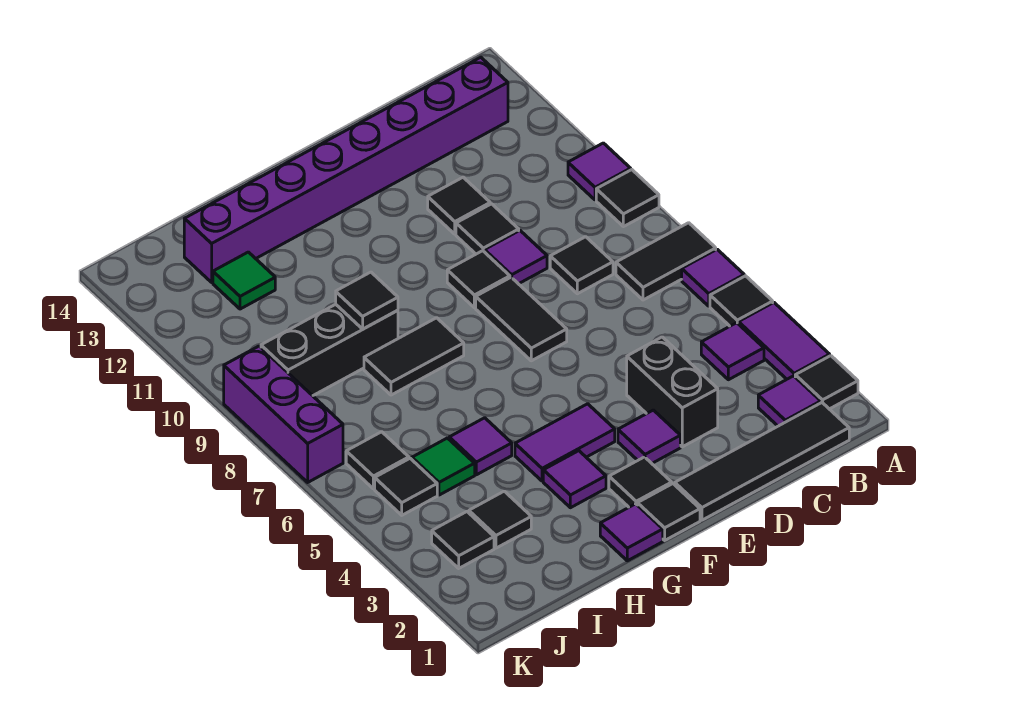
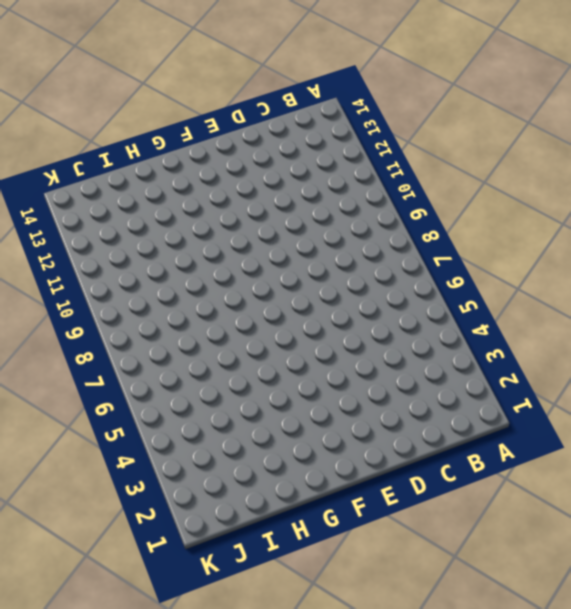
none -> black tile A2 level 1
none -> purple tile A3:A4 level 1
none -> black tile A5 level 1
none -> purple tile A6 level 1

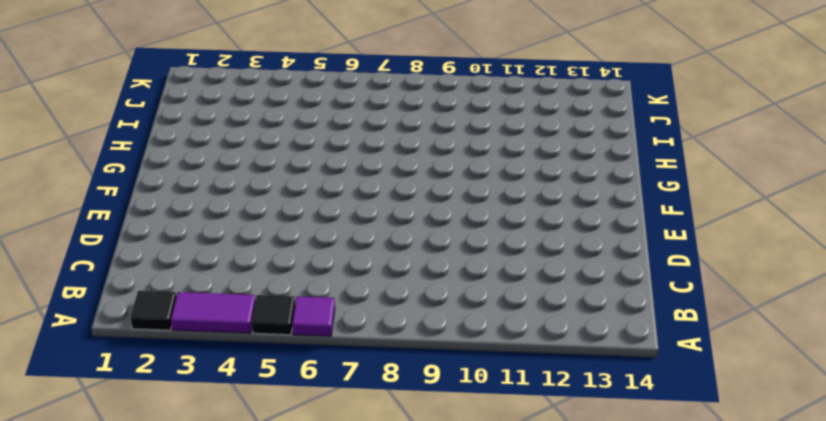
none -> black tile A7:B7 level 1
none -> black tile A9 level 1
none -> purple tile A10 level 1
none -> black tile B1:E1 level 1

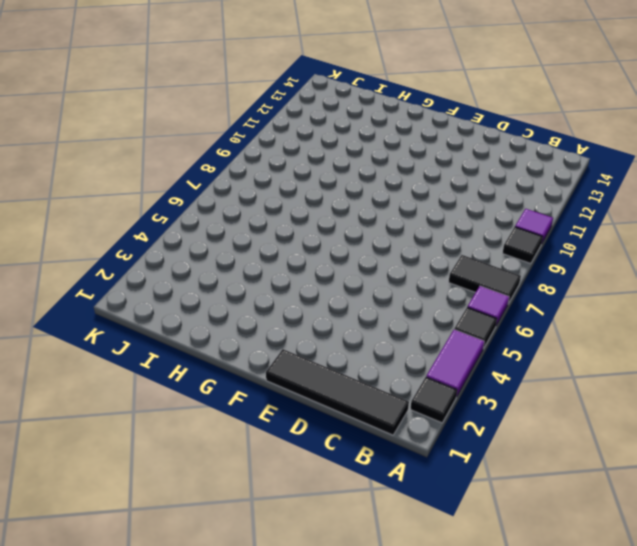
none -> purple tile B2 level 1
none -> purple tile B4 level 1
none -> purple brick B13:I13 level 1
none -> black tile C8 level 1

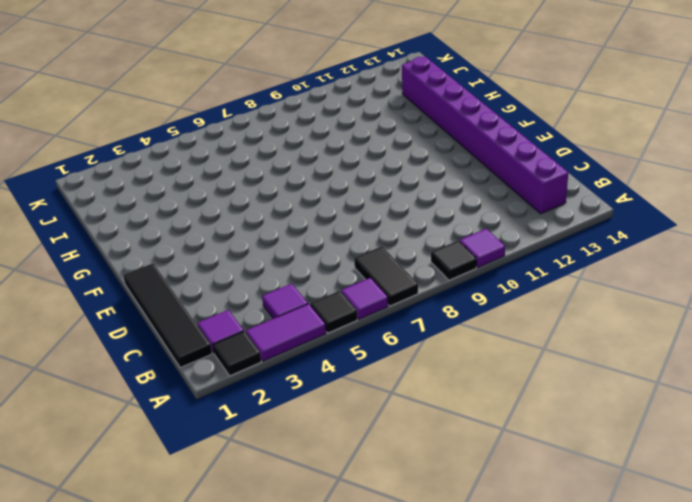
none -> black tile C8 level 1
none -> black brick D3:D4 level 1
none -> purple tile D9 level 1
none -> black tile D10 level 1

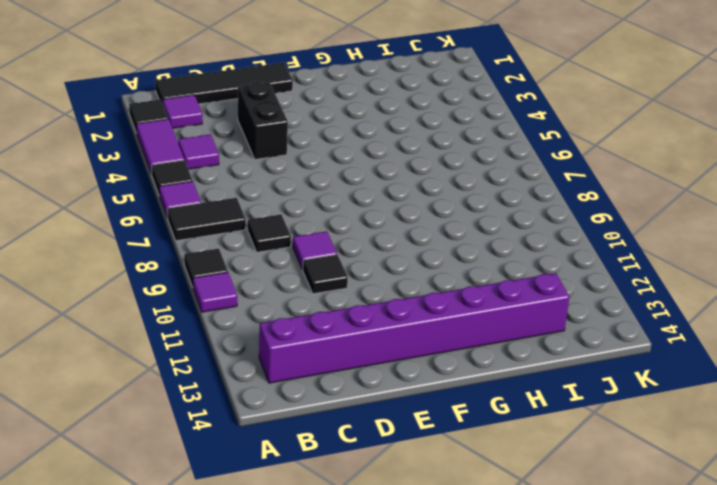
none -> black tile D11 level 1
none -> purple tile E3 level 1
none -> black tile E7:E8 level 1
none -> black tile E9 level 1

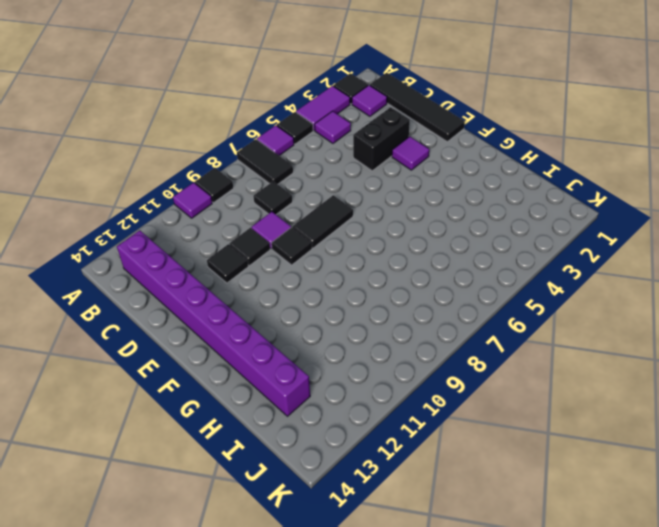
none -> black tile F1 level 1
none -> black tile F2 level 1
none -> purple tile F4:G4 level 1
none -> purple tile G1 level 1

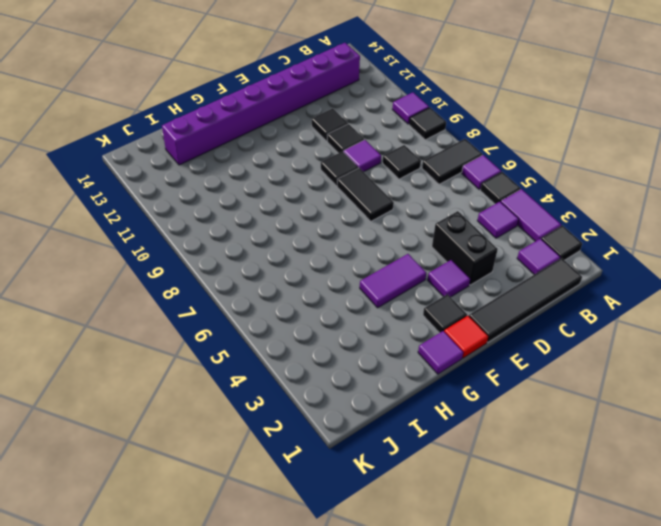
red tile F1 level 1 -> black tile F1 level 1
none -> purple tile G3 level 1
none -> black tile G8:H8 level 1
none -> purple tile H5 level 1
none -> black brick H9:J9 level 1

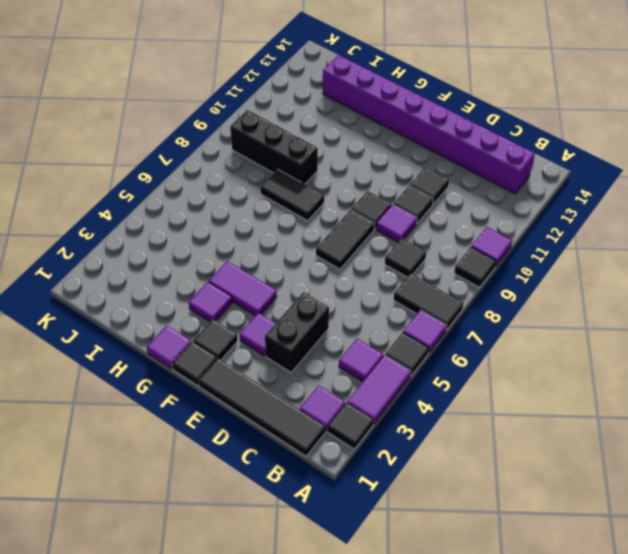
none -> purple tile H5 level 1
none -> black tile I3 level 1
none -> green tile I5 level 1
none -> green tile I12 level 1

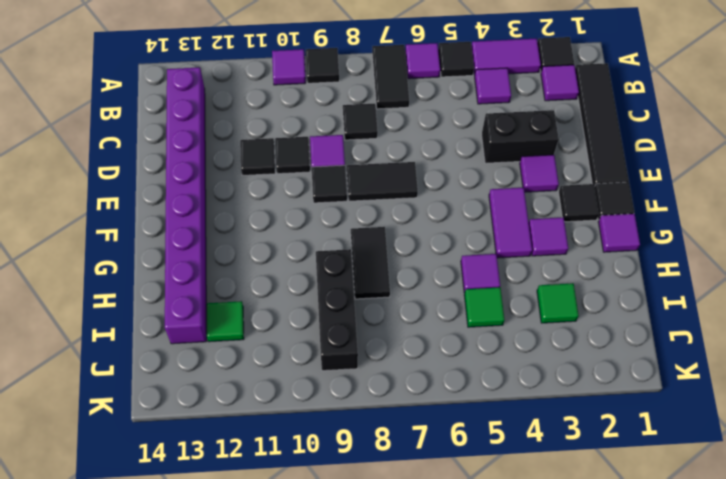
green tile I3 level 1 -> black tile I3 level 1
none -> black tile J3 level 1
none -> black tile J5 level 1
none -> black tile J6 level 1
none -> purple brick K7:K9 level 1

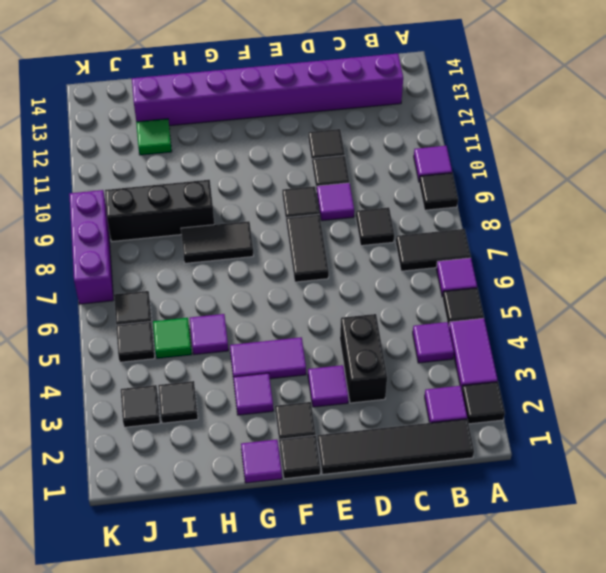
none -> black tile H9 level 2

